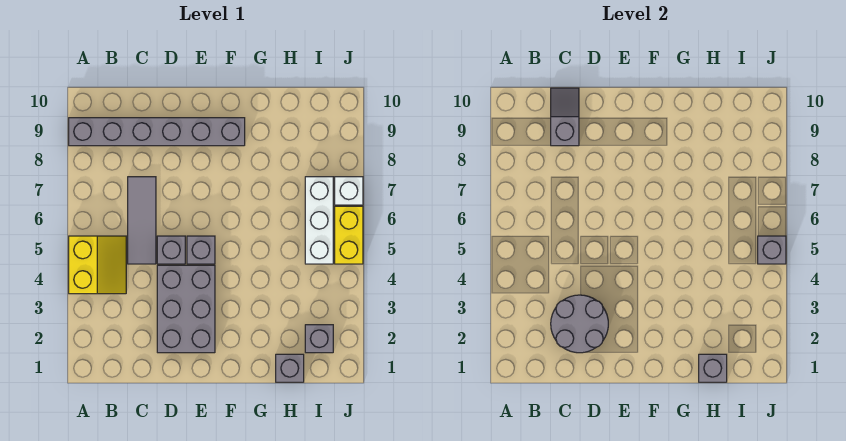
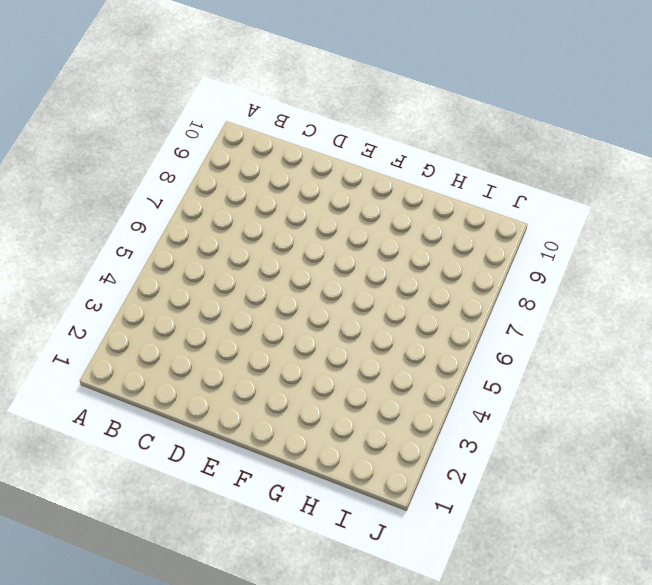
none -> yellow slope A4:B5 level 1 top A
none -> grey brick A9:F9 level 1
none -> grey tile C5:C7 level 1

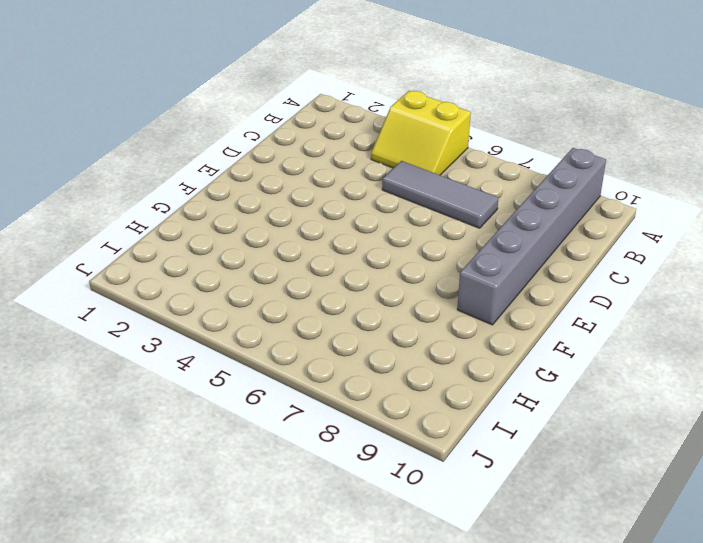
none -> grey brick D2:E4 level 1
none -> grey brick D5 level 1
none -> grey brick E5 level 1

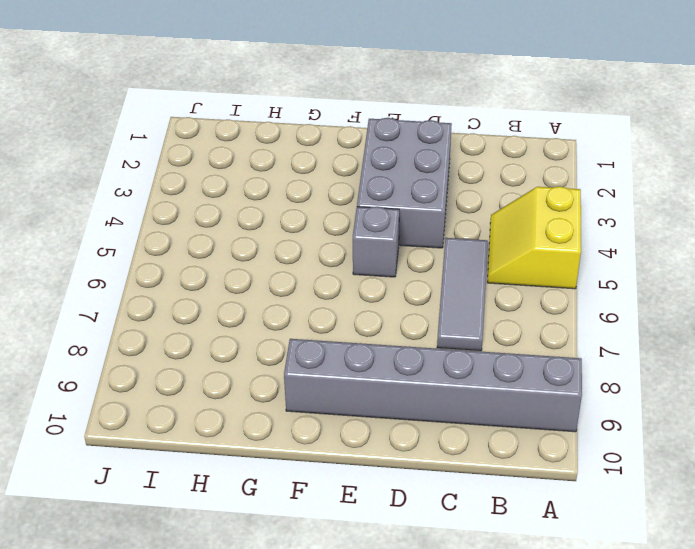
none -> grey brick D5 level 1
none -> grey brick H1 level 1
none -> grey brick I2 level 1

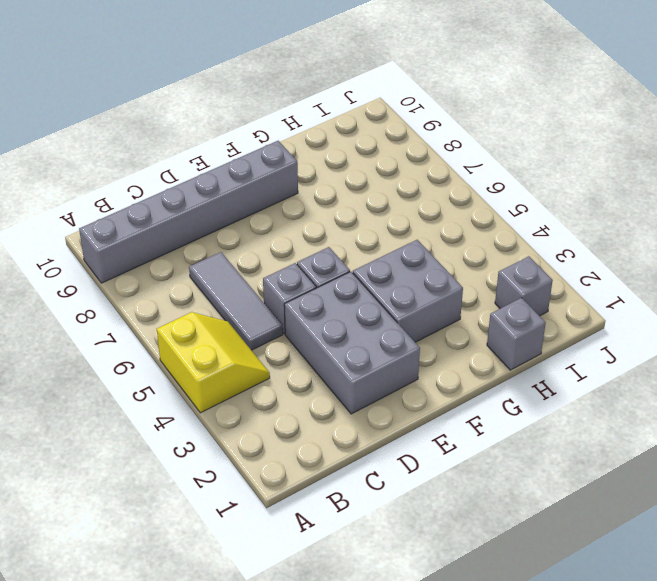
grey brick F3:G4 level 1 -> none
none -> white brick I5:I7 level 1
none -> yellow brick J5:J6 level 1
none -> white brick J7 level 1

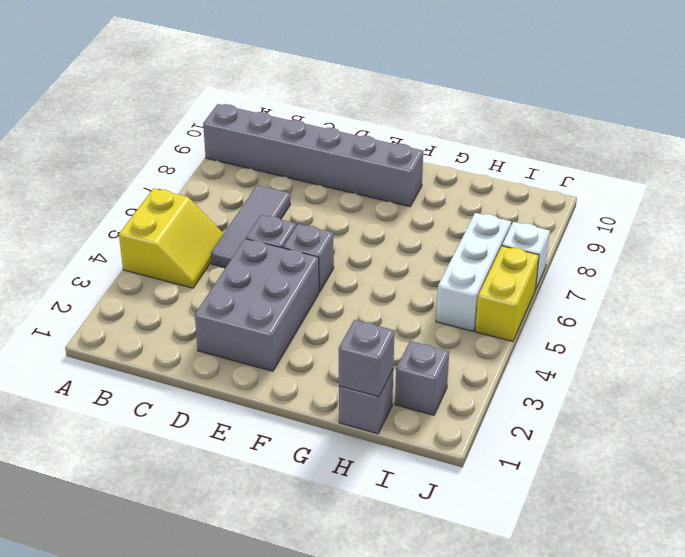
none -> grey round brick C2:D3 level 2
none -> grey slope C9:C10 level 2 top 9
none -> grey brick J5 level 2

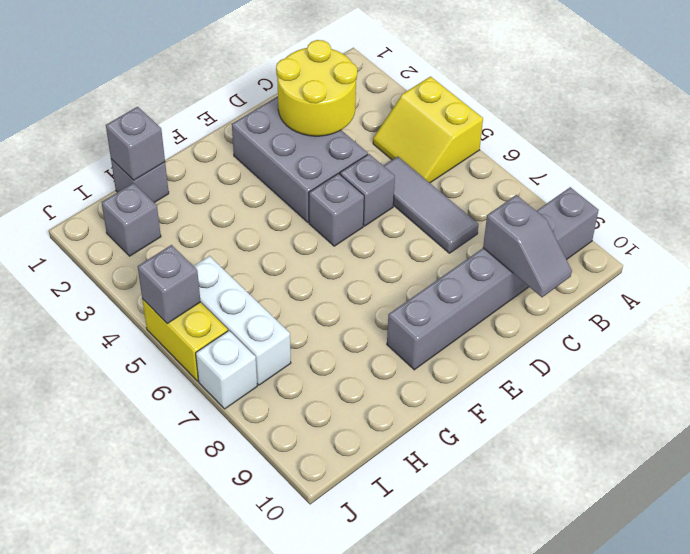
yellow round brick C2:D3 level 2 -> grey round brick C2:D3 level 2

